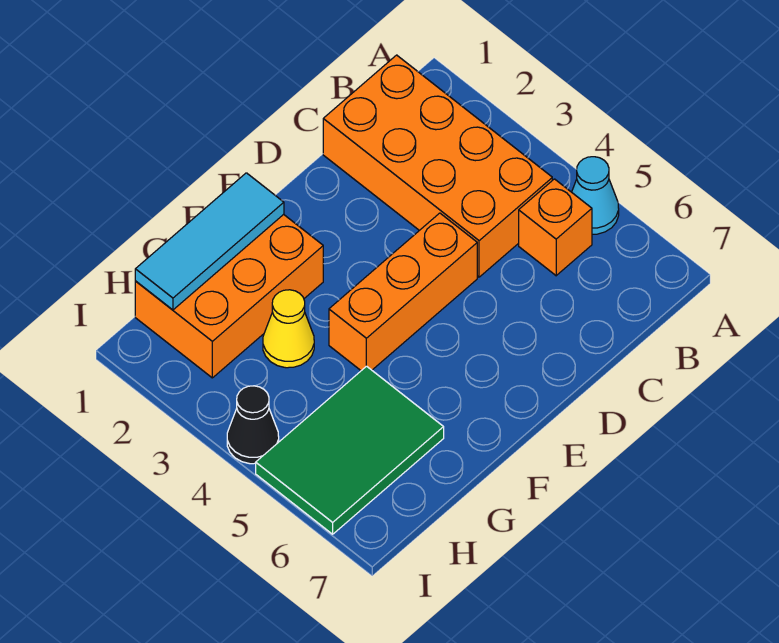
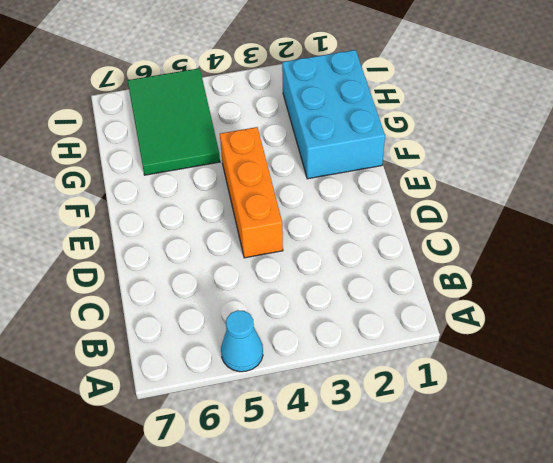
cyan brick F1:H2 level 1 -> orange brick F1:H2 level 1
none -> orange brick B1:C4 level 1
none -> orange brick B5 level 1

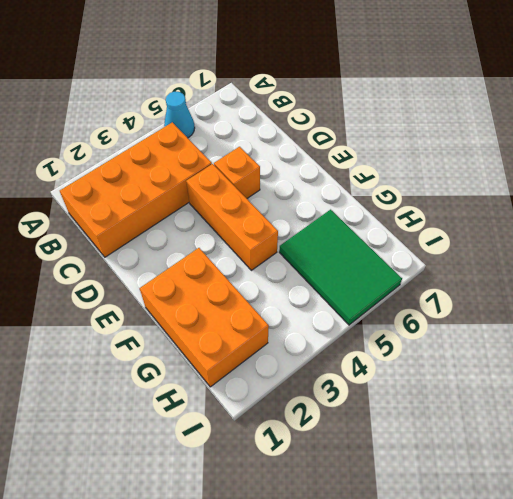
orange brick D5 level 1 -> orange brick B5 level 1
none -> yellow cone G3 level 1
none -> black cone I4 level 1

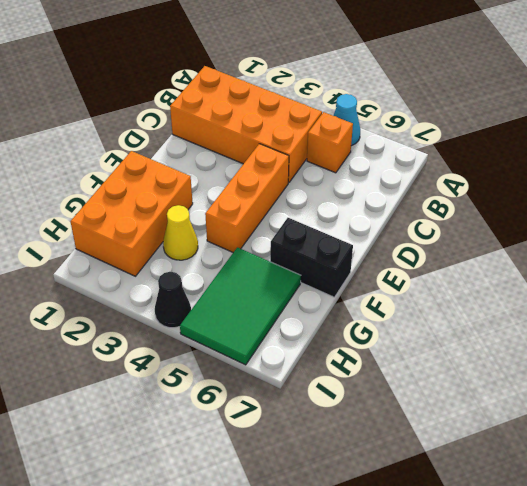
black brick F6:F7 level 1 -> none
none -> cyan tile F1:H1 level 2

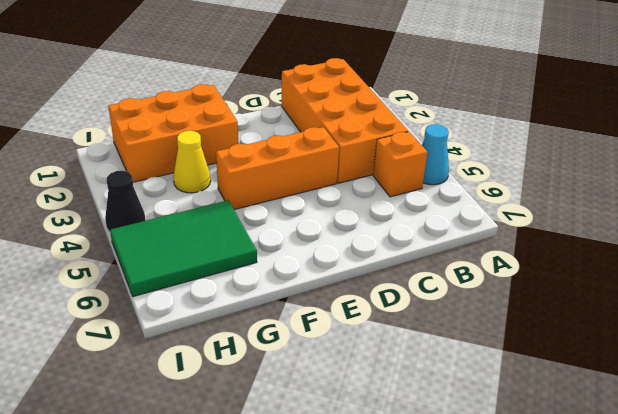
none -> cyan tile F1:H1 level 2

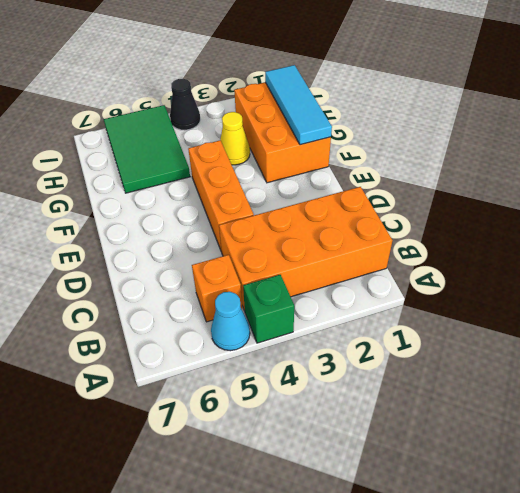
green brick A4 level 1 -> none

